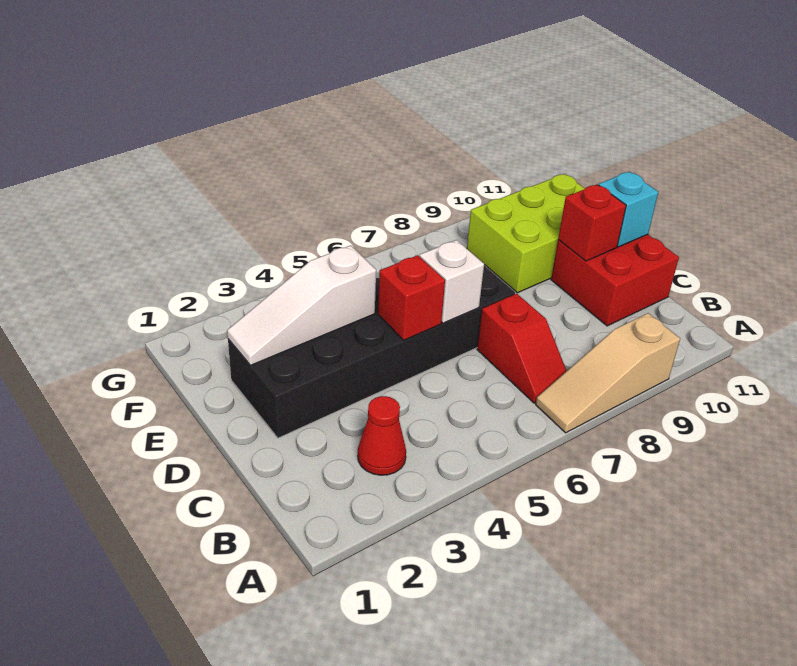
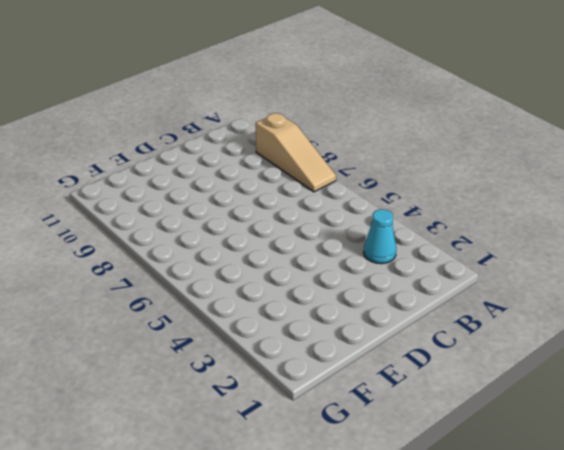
cyan cone B3 level 1 -> red cone B3 level 1
none -> red slope B7:C7 level 1 top C
none -> red brick C10:D11 level 1

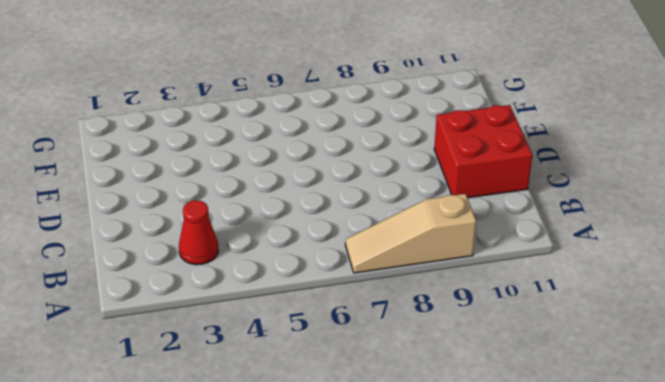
none -> red slope B7:C7 level 1 top C
none -> black brick D2:E7 level 1

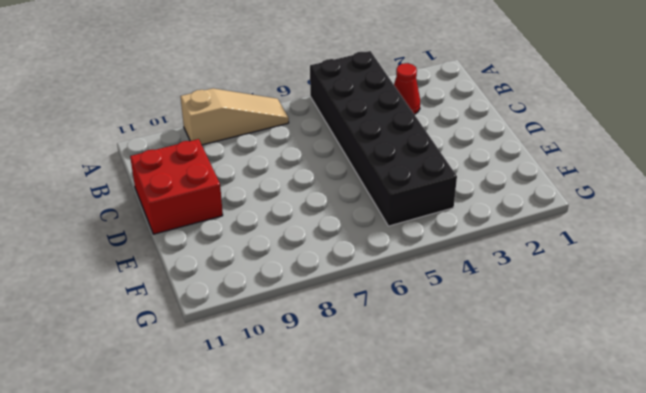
black brick A4:F5 level 1 -> black brick D2:E7 level 1
none -> red slope B7:C7 level 1 top C
none -> lime brick E9:F11 level 1

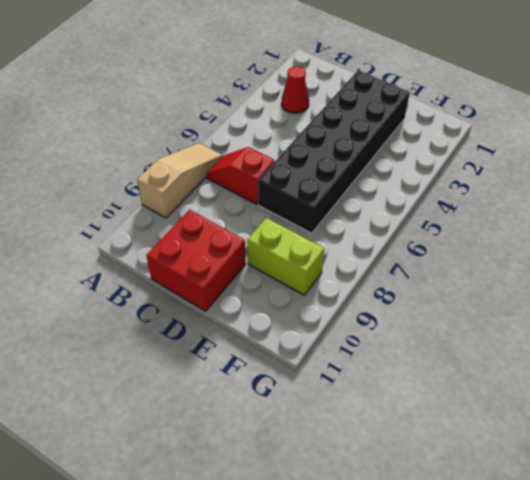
lime brick E9:F9 level 1 -> lime brick E9:F11 level 1
none -> red brick D5 level 2
none -> white brick D6 level 2

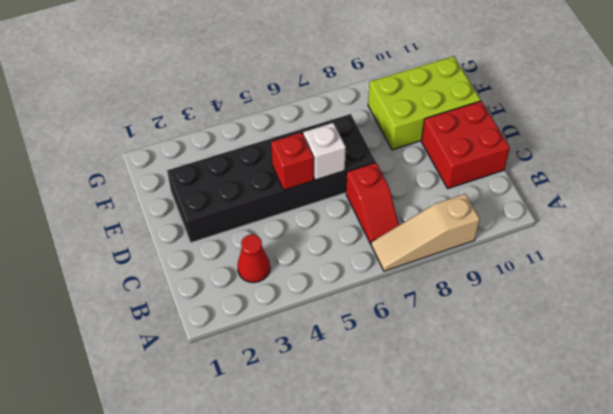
none -> red brick D10 level 2
none -> cyan brick D11 level 2

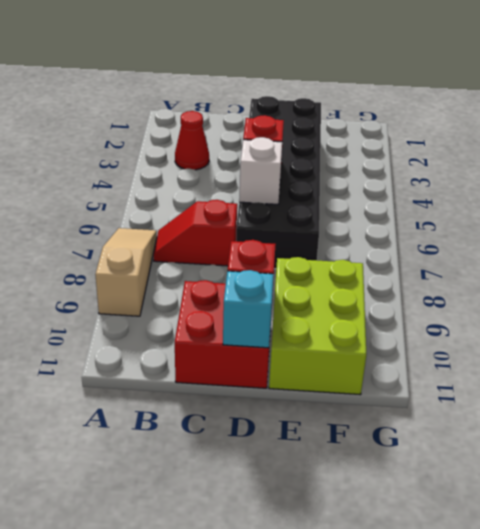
none -> white slope E2:E4 level 2 top 4

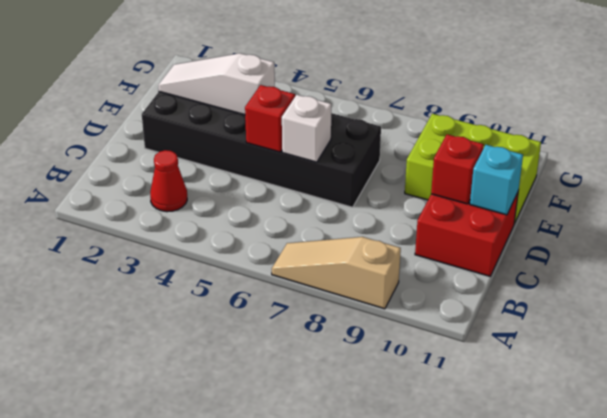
none -> red slope B7:C7 level 1 top C

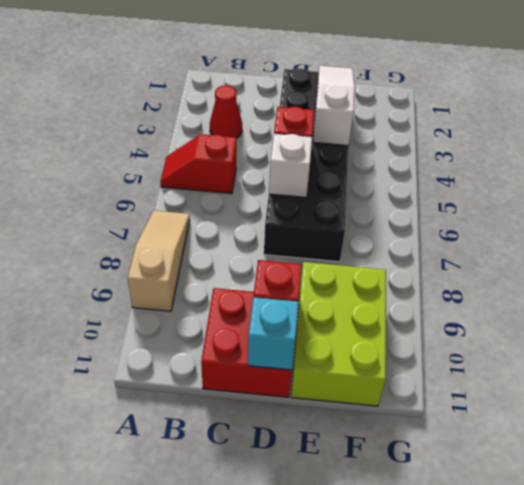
red slope A5:B5 level 1 top B -> red slope B7:C7 level 1 top C

